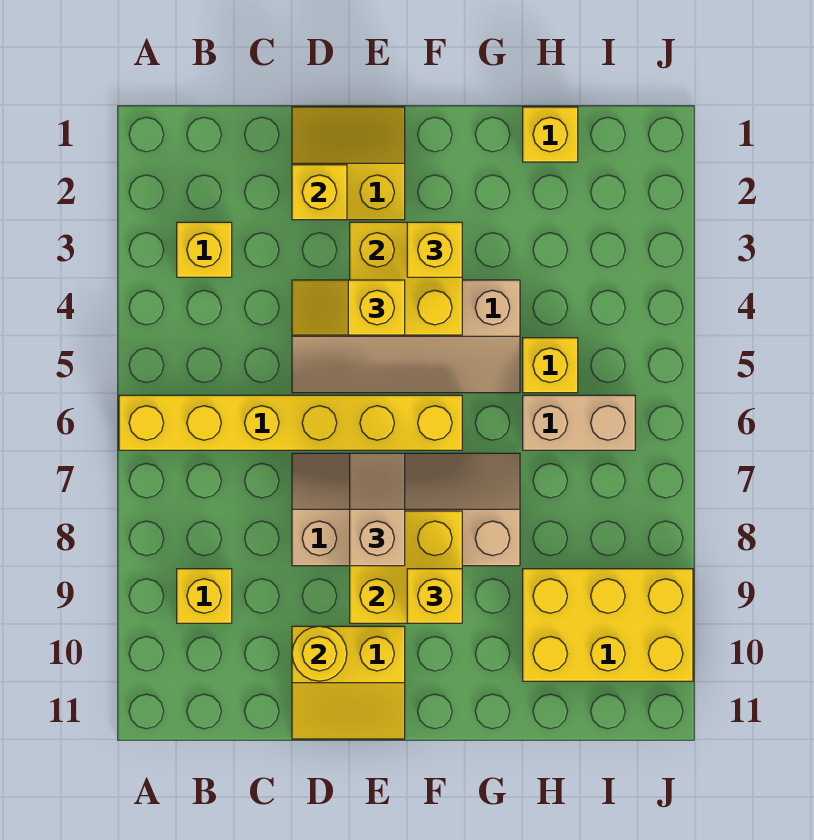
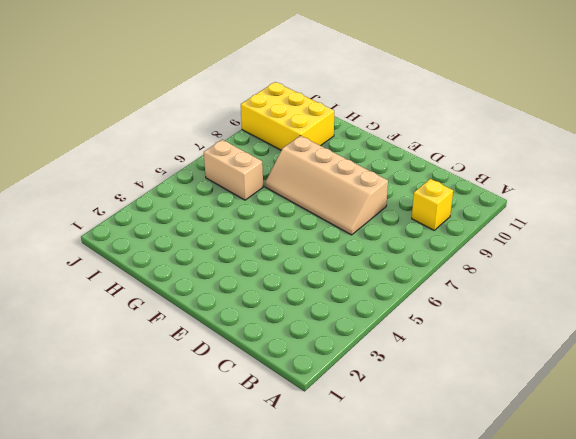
none -> yellow brick A6:F6 level 1
none -> yellow brick B3 level 1
none -> yellow slope D1:E2 level 1 top 2

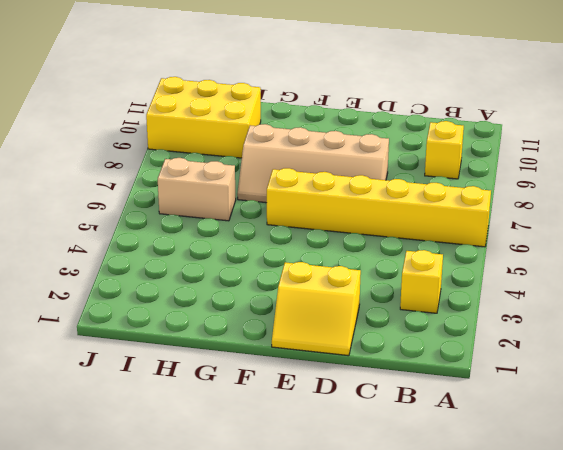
none -> tan slope D4:G5 level 1 top 4
none -> yellow slope D10:E11 level 1 top 10
none -> yellow brick H1 level 1

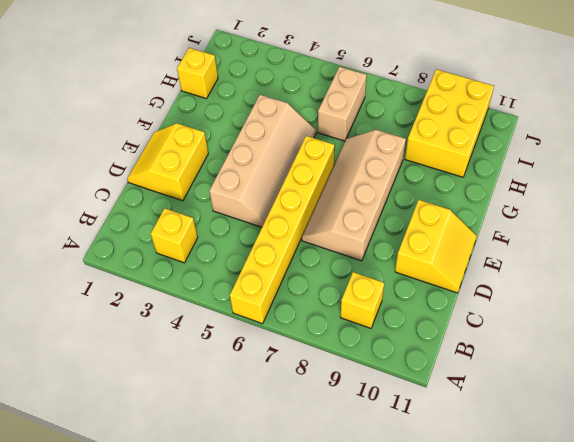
none -> yellow brick H5 level 1
none -> yellow brick D2 level 2
none -> yellow round brick D10 level 2

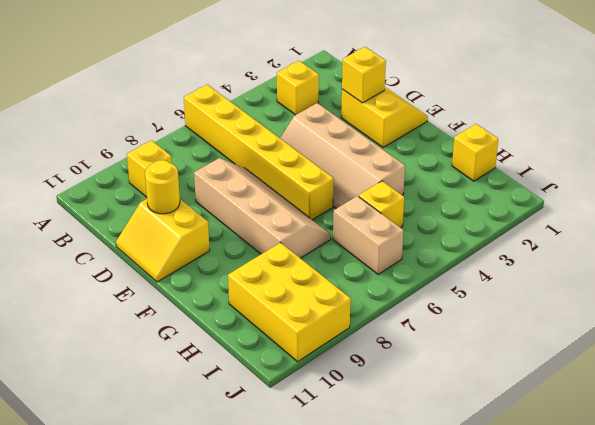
none -> yellow brick E3:F4 level 2
none -> yellow brick E8:F9 level 2
none -> yellow slope D4:E4 level 3 top E

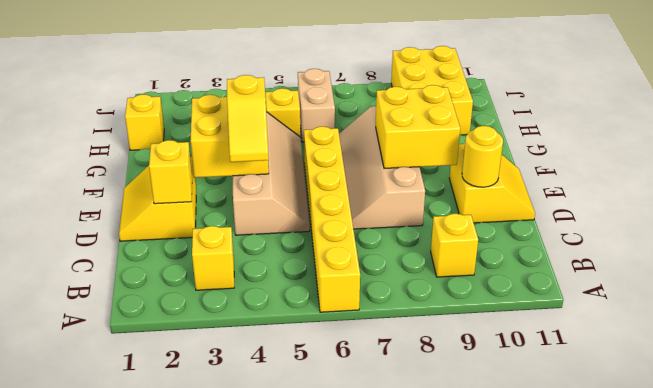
none -> tan slope E7:E8 level 3 top 8
none -> yellow brick F3 level 3
none -> yellow brick F9 level 3

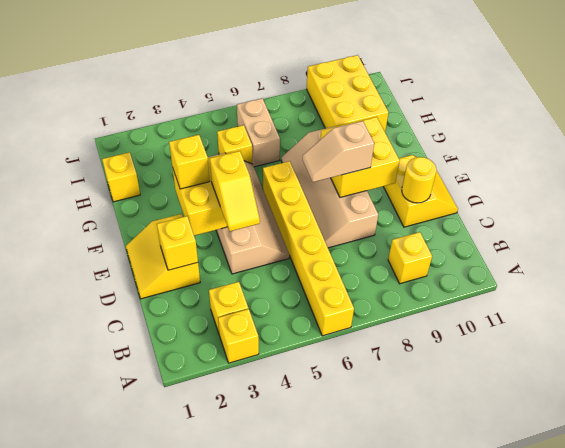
yellow brick A3 level 1 -> yellow brick F9 level 3

